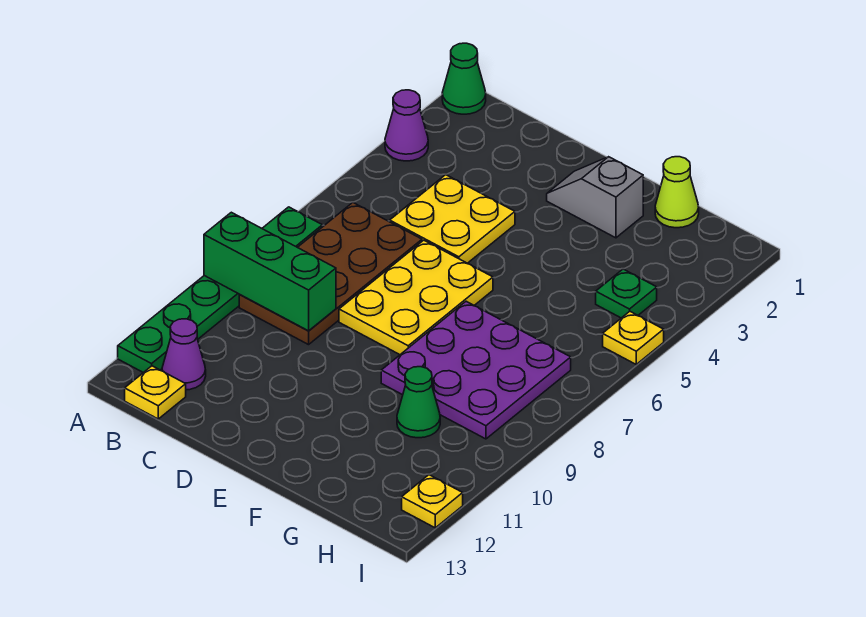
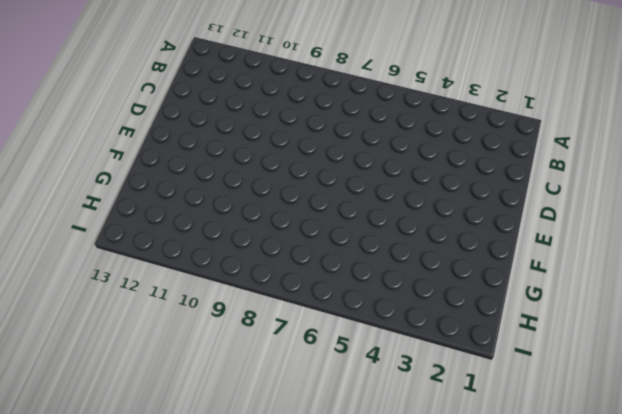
none -> green cone A1 level 1
none -> purple cone A3 level 1
none -> green plate A7:A12 level 1

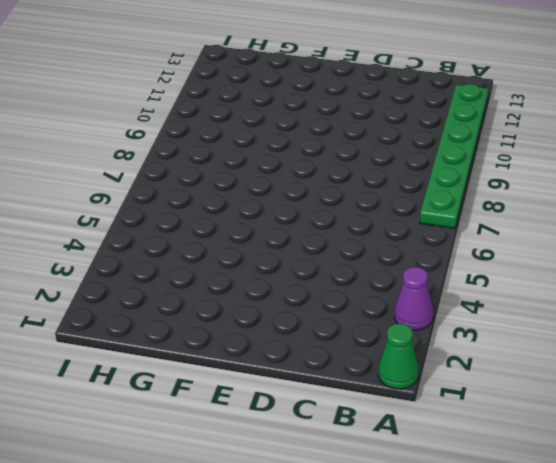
none -> brown plate B6:C9 level 1
none -> purple cone B12 level 1
none -> yellow plate B13 level 1

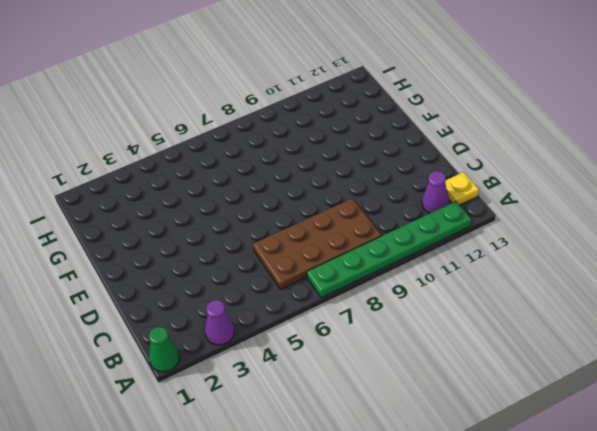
none -> yellow plate C4:D5 level 1
none -> yellow plate D6:E8 level 1
none -> grey slope E2:F2 level 1 top F

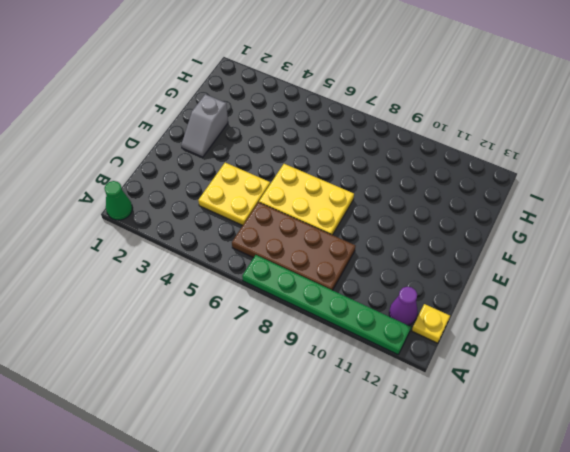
none -> purple cone A3 level 1
none -> purple plate F7:H9 level 1
none -> lime cone G1 level 1

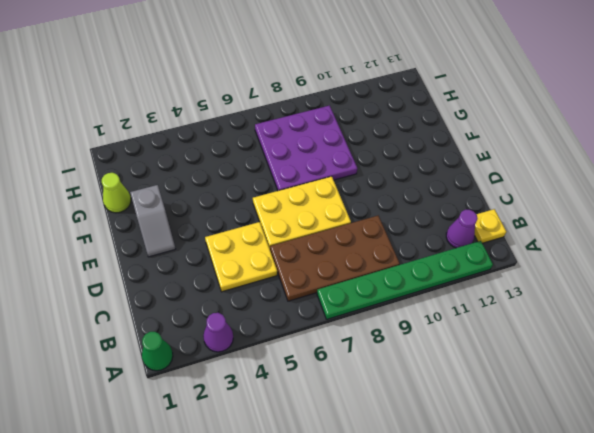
none -> green cone G10 level 1
none -> green plate H4 level 1
none -> yellow plate I5 level 1

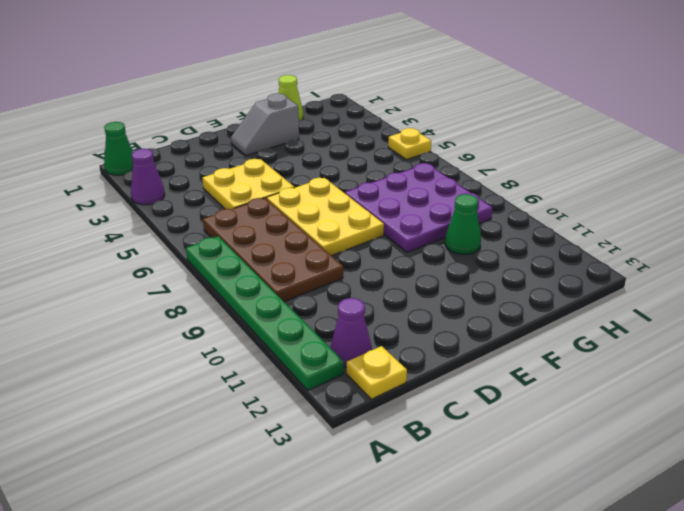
none -> green plate H4 level 1
none -> yellow plate I12 level 1
none -> green brick A9:C9 level 2

